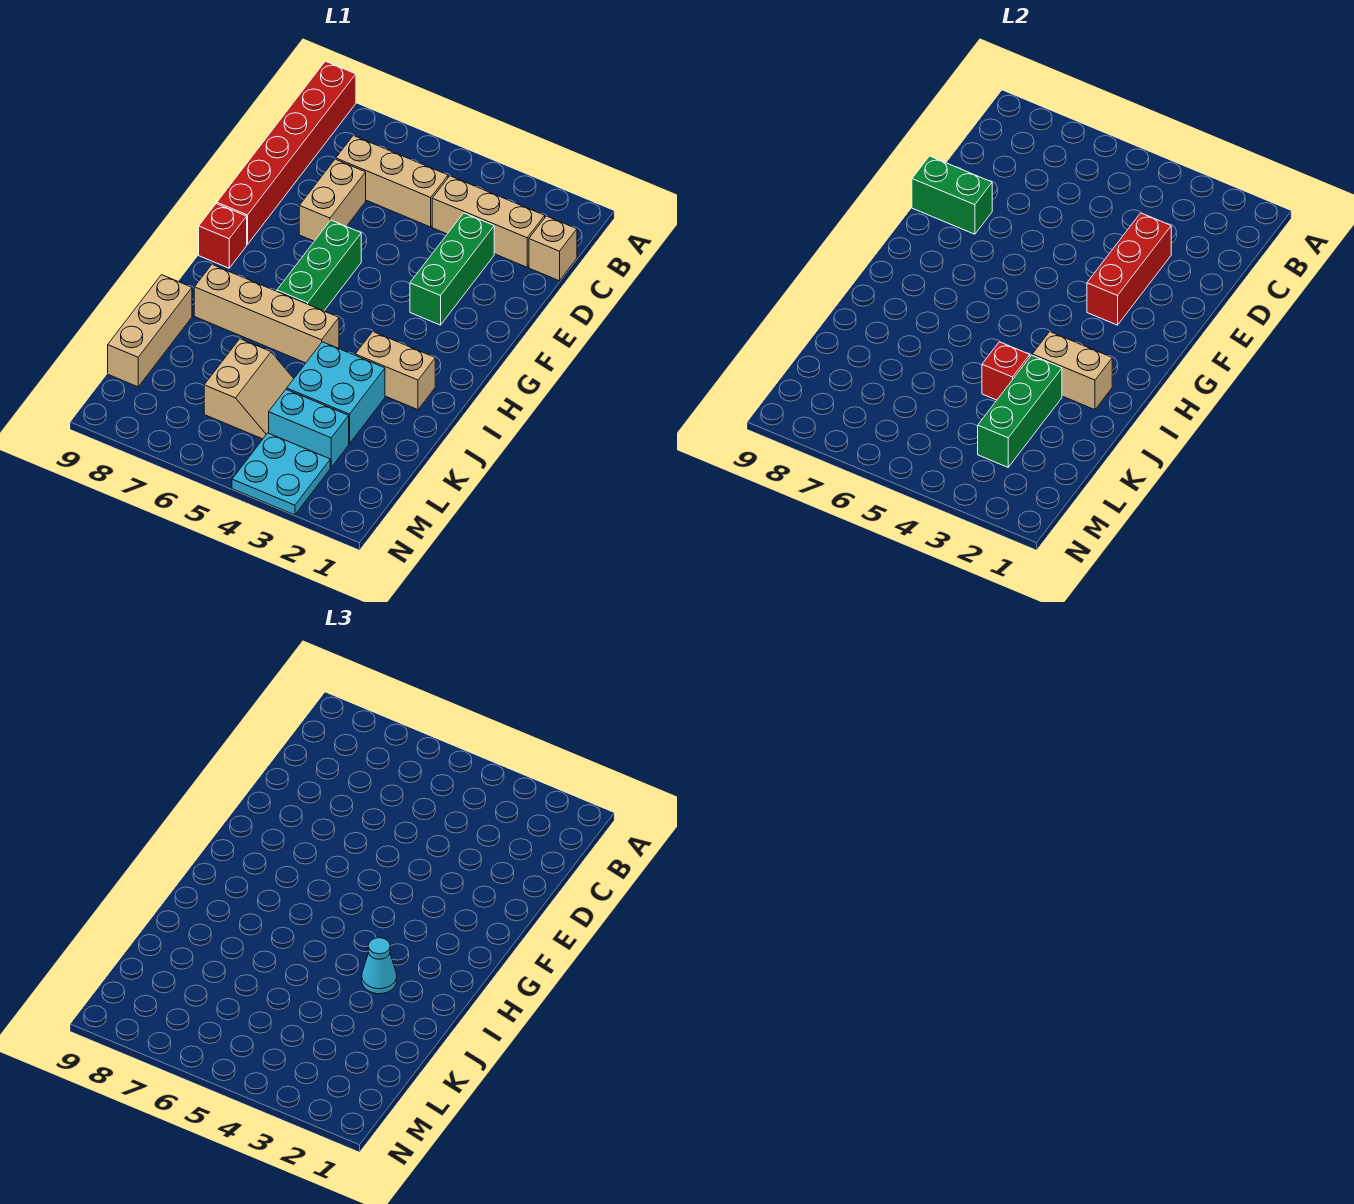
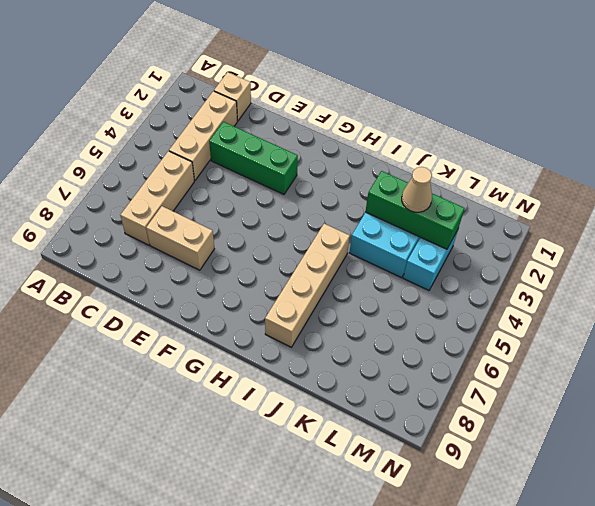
tan cone K3 level 3 -> none
none -> red brick A9:F9 level 1
none -> green brick F6:H6 level 1
none -> red brick G9 level 1

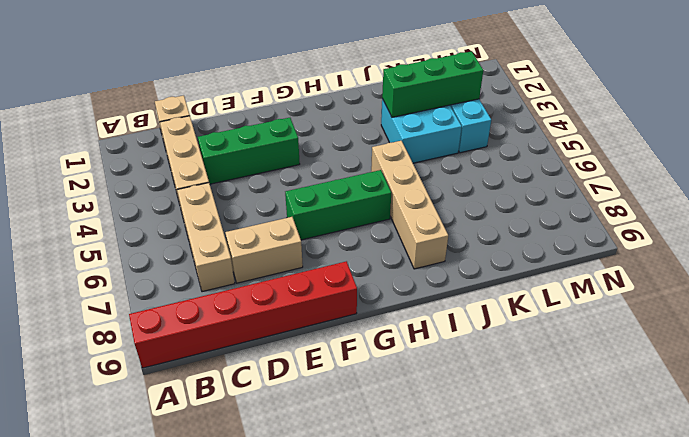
none -> red brick G9 level 1
none -> tan brick I2:I3 level 1
none -> tan brick J9:L9 level 1

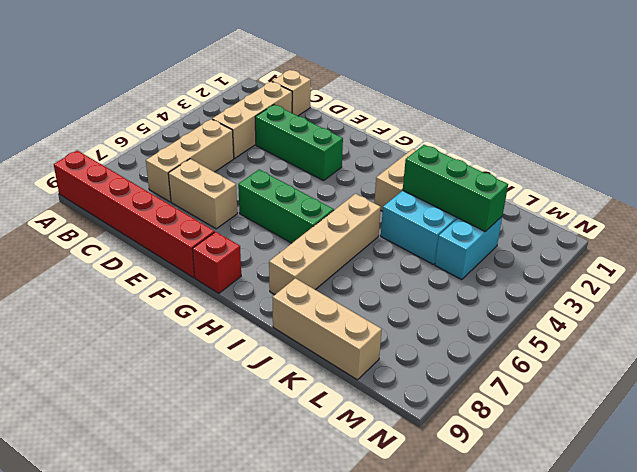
none -> tan slope K5:L6 level 1 top 6
none -> cyan plate M3:N4 level 1
none -> red brick D3:F3 level 2

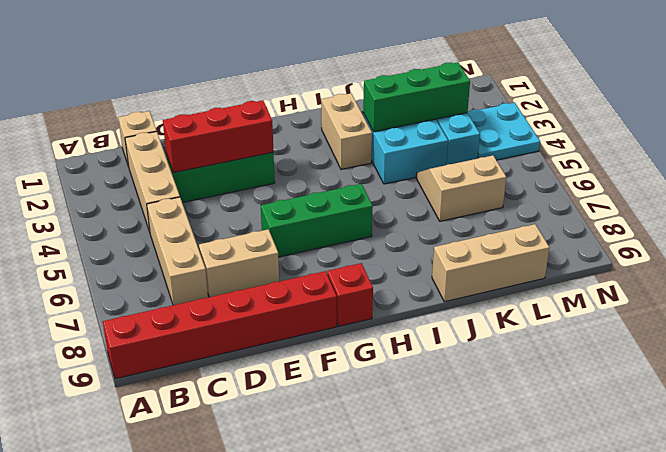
none -> tan brick I5:I8 level 1
none -> green brick E8:E9 level 2
none -> tan brick I2:I3 level 2

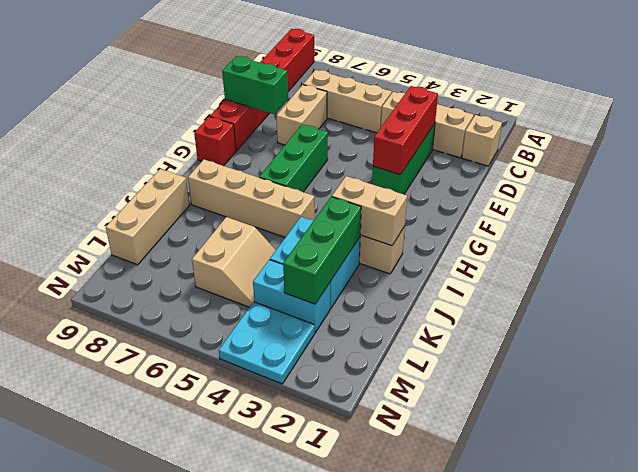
none -> red brick J4 level 2
none -> cyan cone I3 level 3

